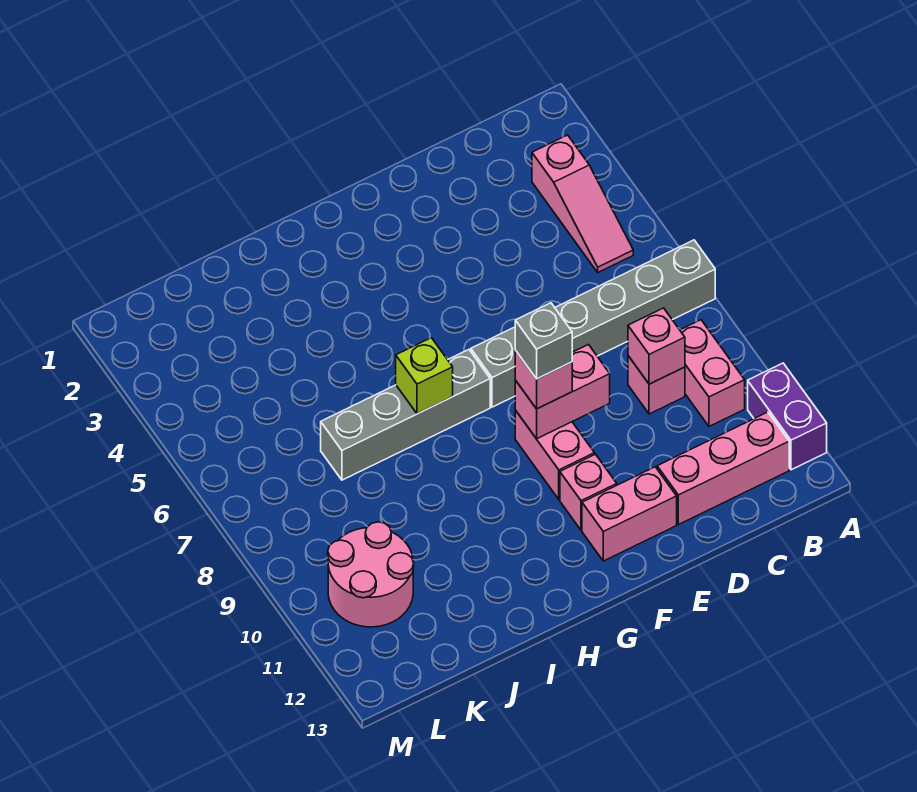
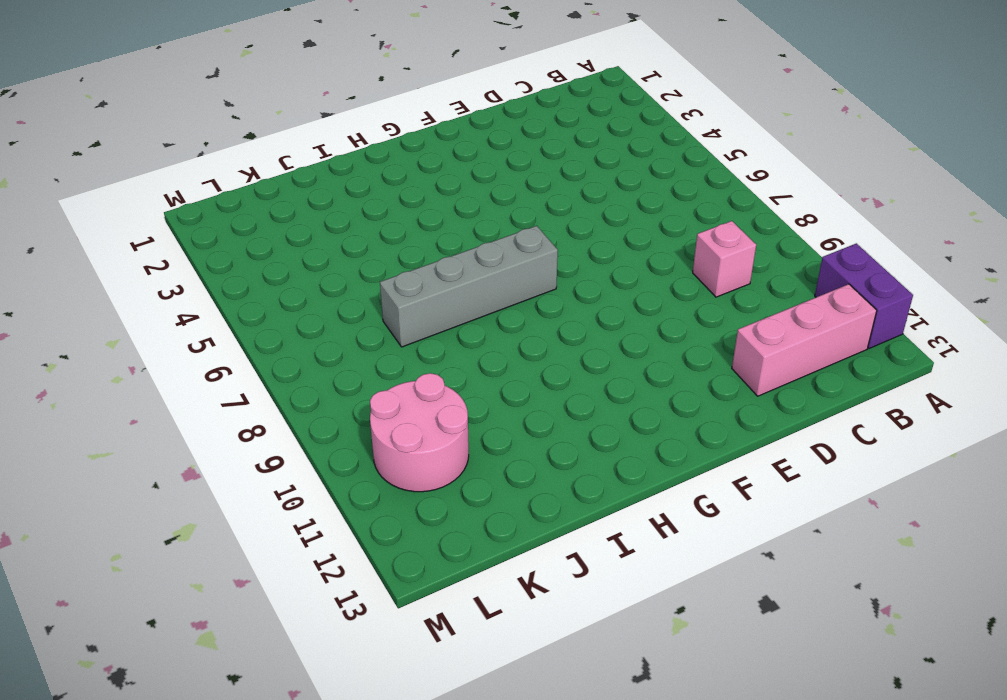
none -> grey brick A7:F7 level 1
none -> pink slope B3:B5 level 1 top 3
none -> pink brick B9:B10 level 1

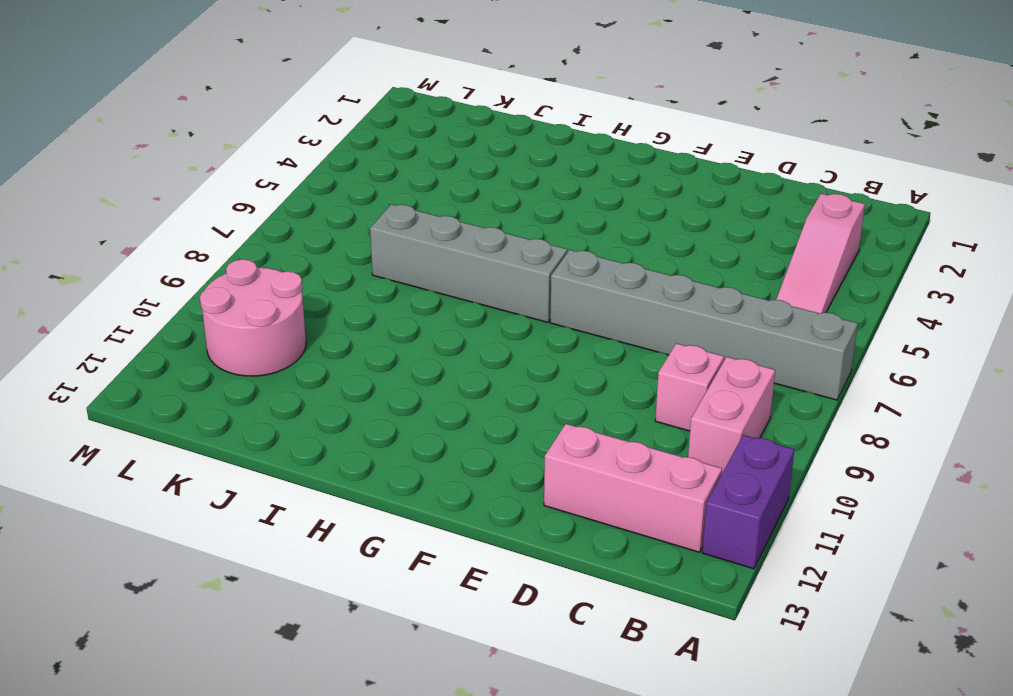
none -> pink brick E12:F12 level 1
none -> pink brick F9:F10 level 1
none -> pink brick F11 level 1

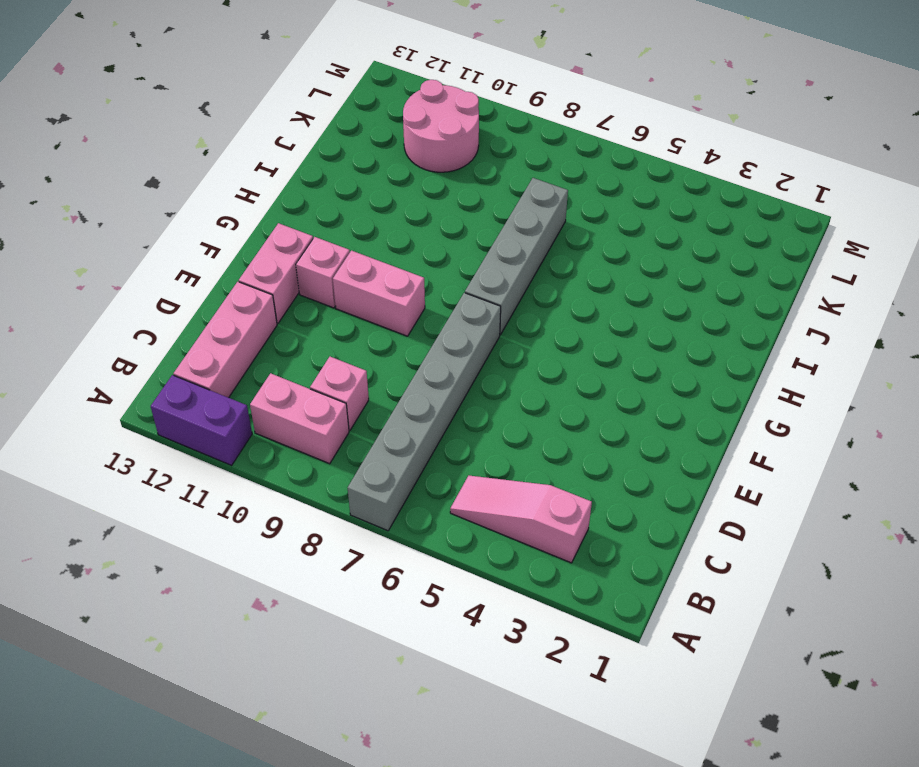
none -> pink brick C9 level 2
none -> pink brick E9:F9 level 2
none -> lime brick H7 level 2

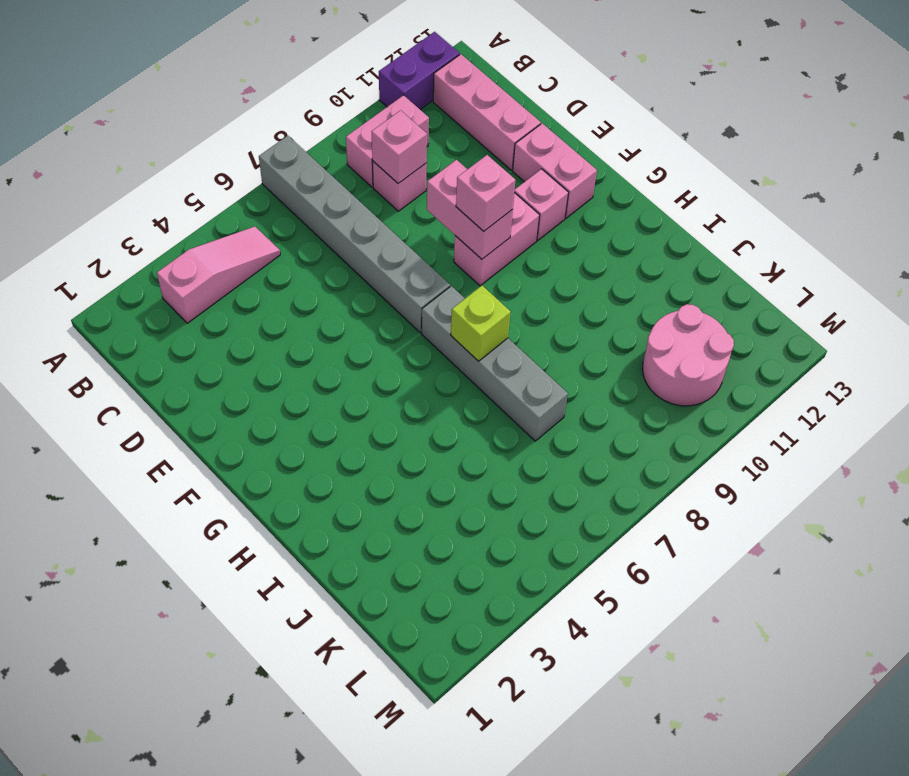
none -> grey brick F9 level 4

